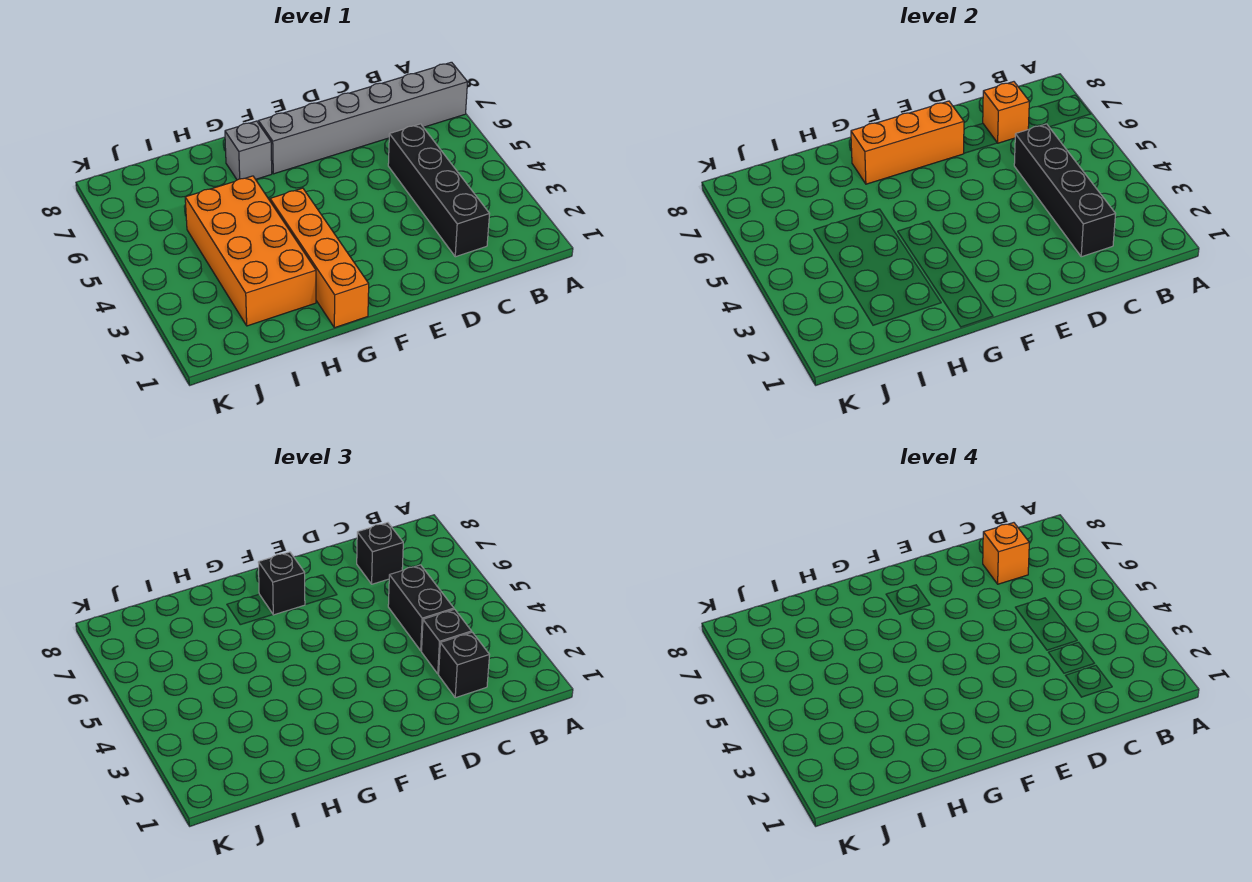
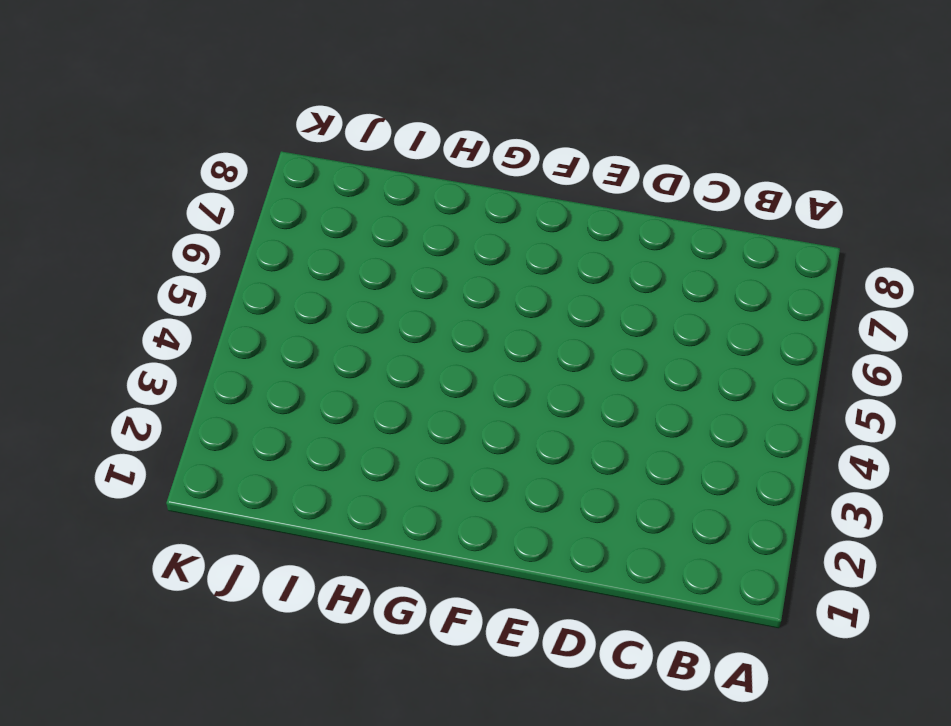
none -> grey brick A7:F7 level 1
none -> black brick C2:C5 level 1
none -> orange brick G1:G4 level 1

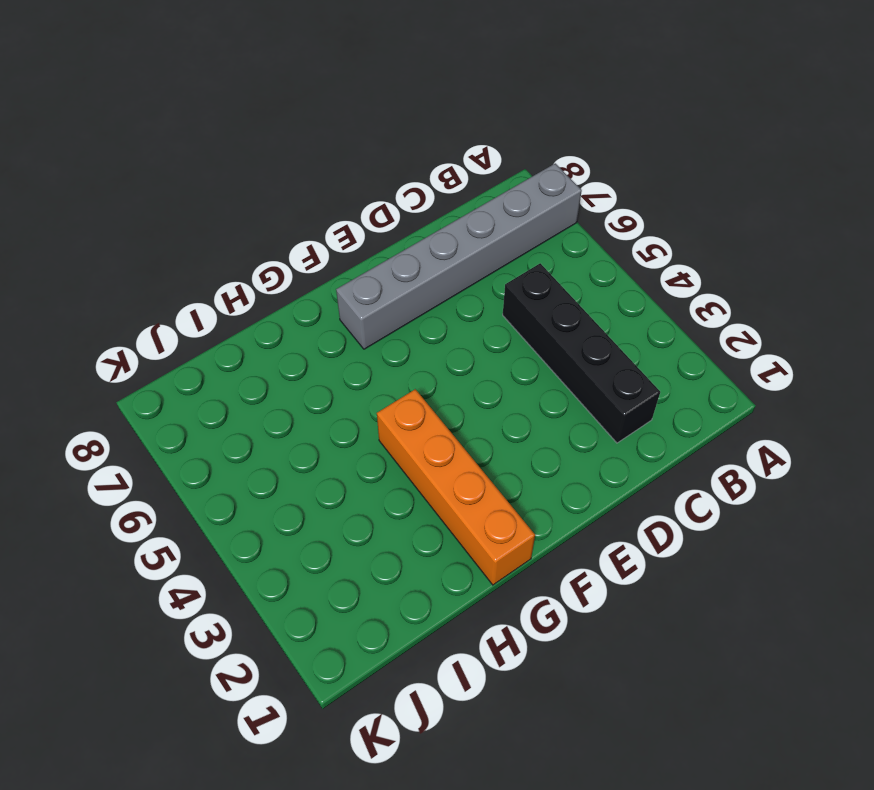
none -> grey brick G7 level 1
none -> orange brick H2:I5 level 1
none -> black brick C2:C5 level 2

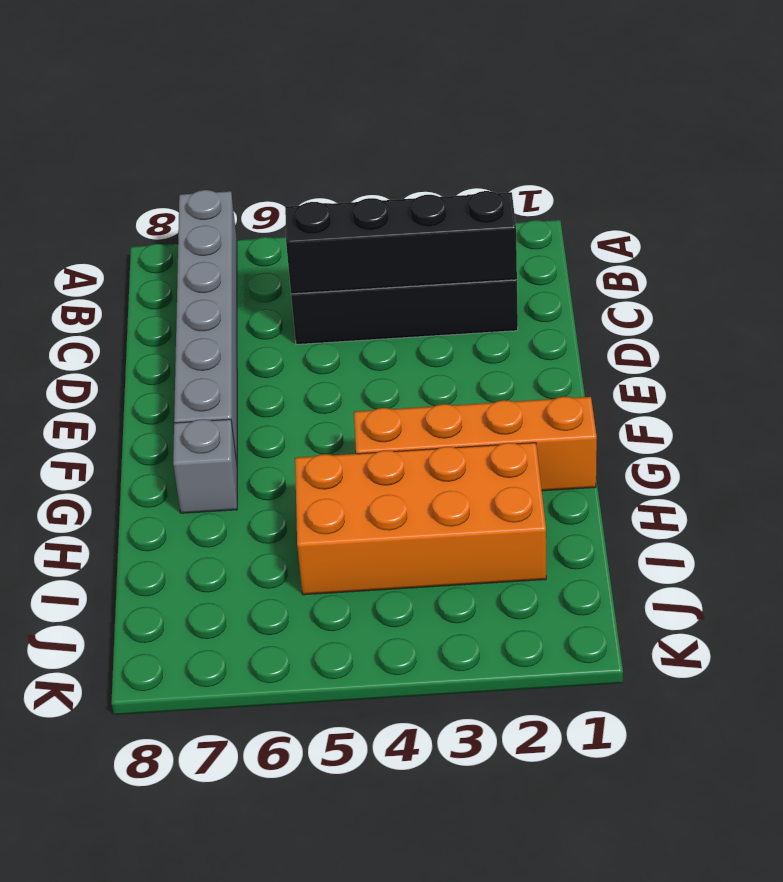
none -> orange brick C7 level 2
none -> orange brick E7:G7 level 2
none -> black brick C2 level 3

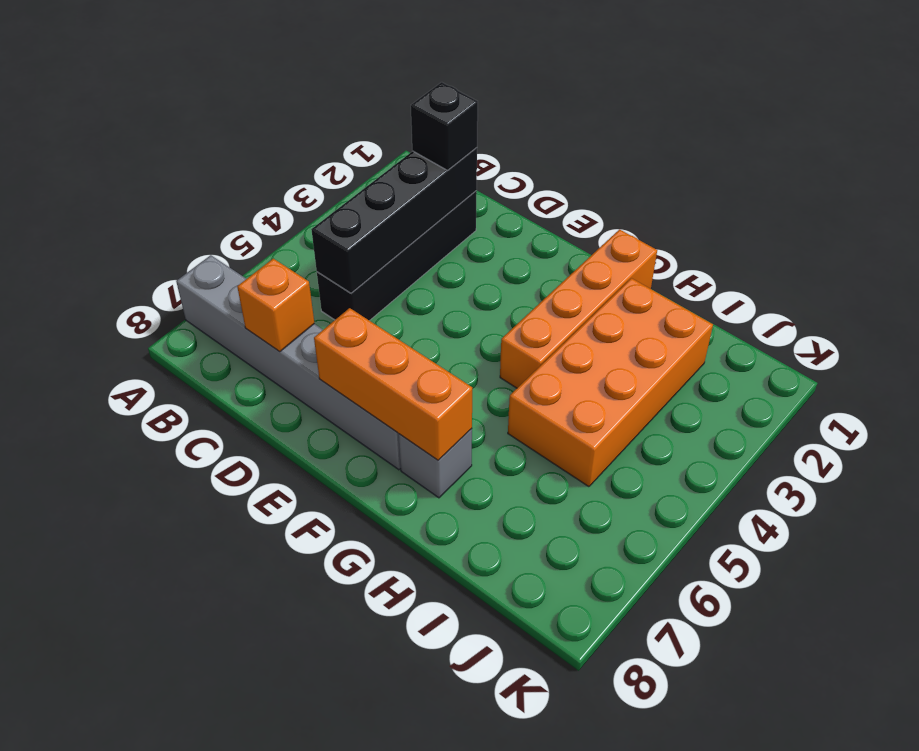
none -> black brick C3 level 3
none -> black brick C4:C5 level 3
none -> black brick C7 level 3

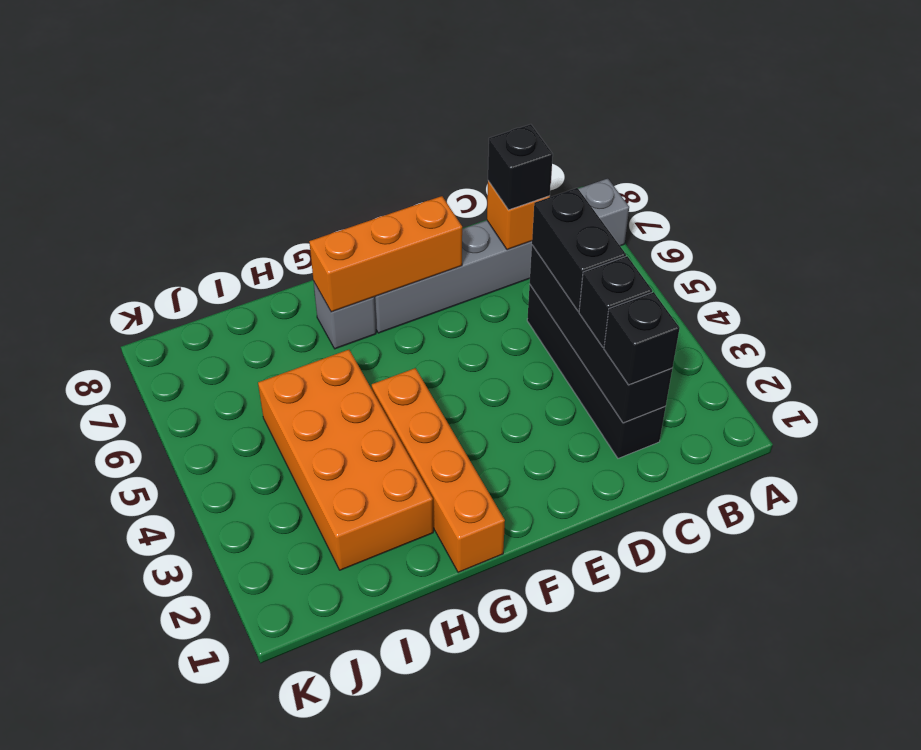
none -> black brick F7 level 3
none -> orange brick C7 level 4

